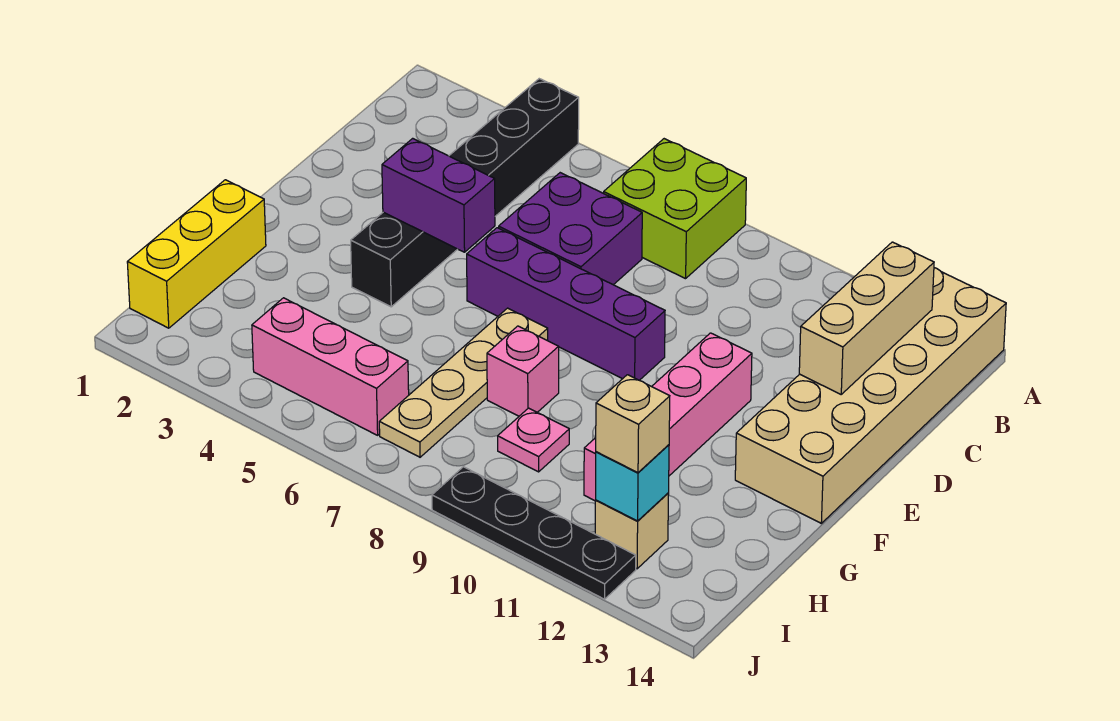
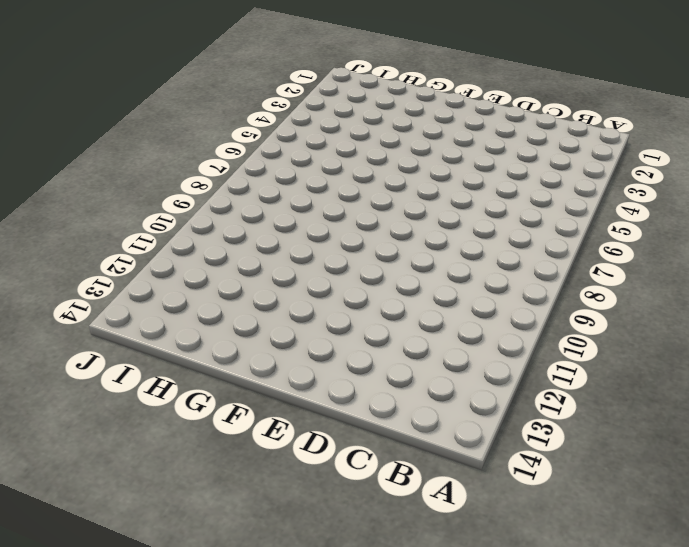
none -> black brick A4:F4 level 1
none -> lime brick A7:B8 level 1
none -> tan brick A13:F14 level 1

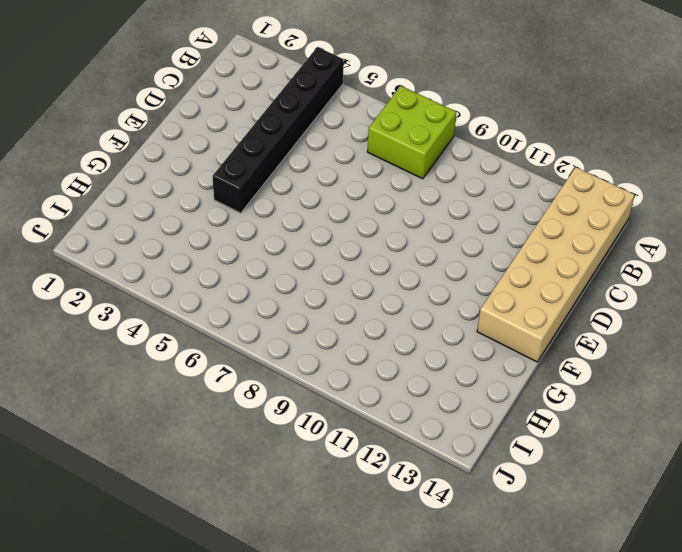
none -> purple brick C6:D7 level 1
none -> purple brick E6:E9 level 1
none -> pink brick E11:H11 level 1

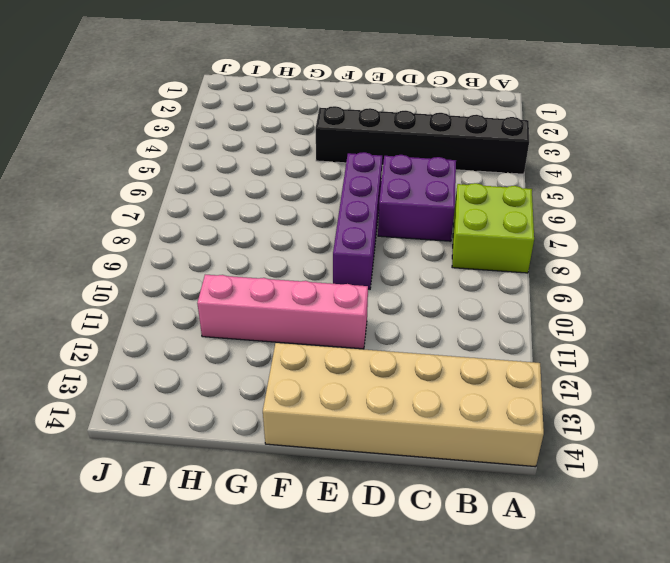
none -> tan plate F7:I7 level 1
none -> yellow brick G1:I1 level 1
none -> pink brick G8 level 1

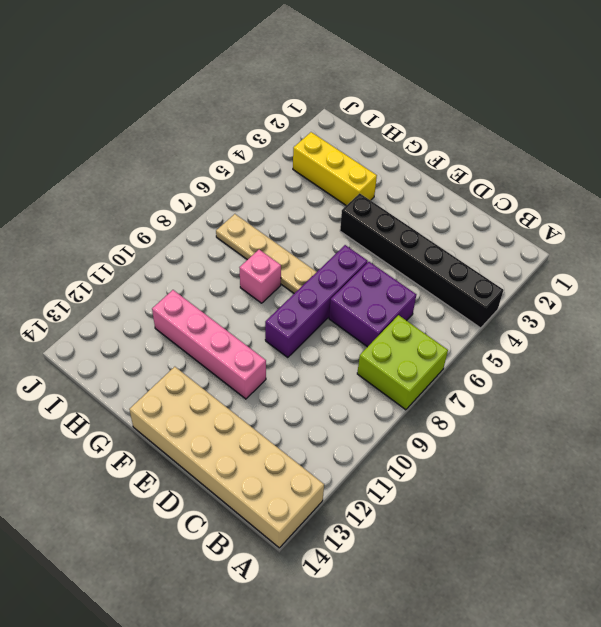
yellow brick G3:I3 level 1 -> yellow brick G1:I1 level 1
none -> pink plate H9 level 1
none -> pink brick I4:I6 level 1
none -> tan brick I12 level 1

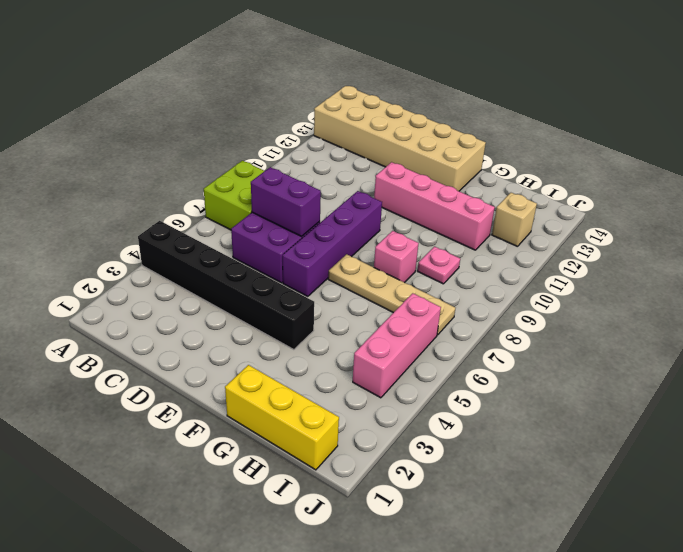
purple brick C7:D7 level 2 -> purple brick E4:E5 level 2
none -> black plate J9:J12 level 1
none -> tan brick B13:D13 level 2
none -> cyan brick I12 level 2

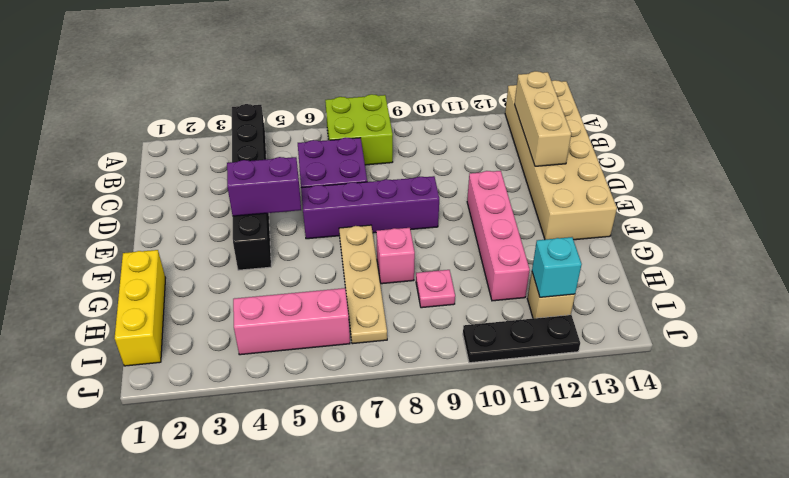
black plate J10:J12 level 1 -> black plate J9:J12 level 1
none -> tan brick I12 level 3

